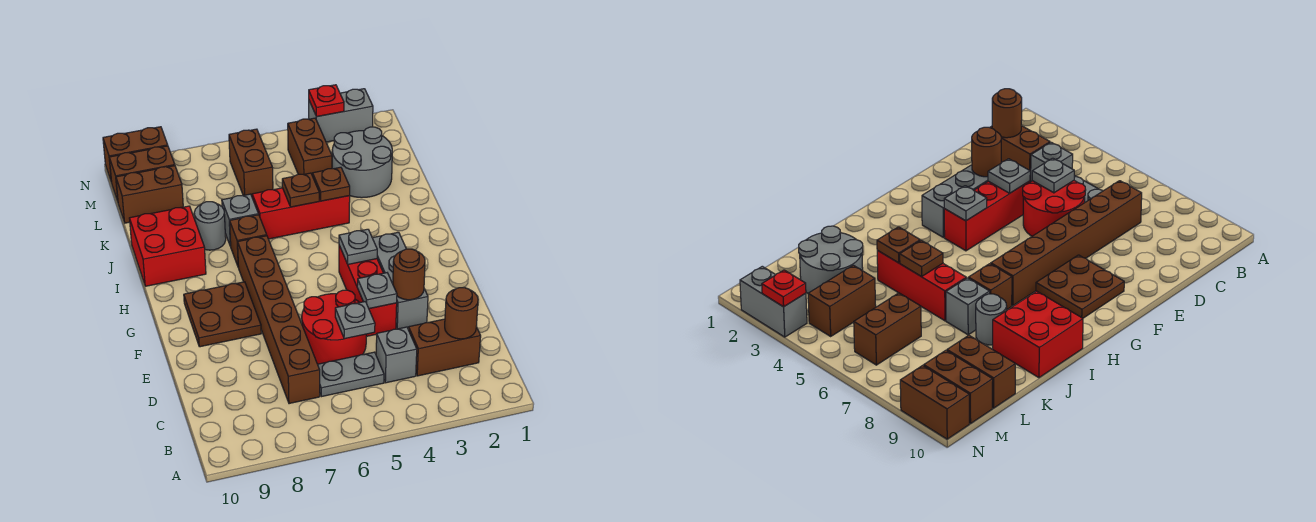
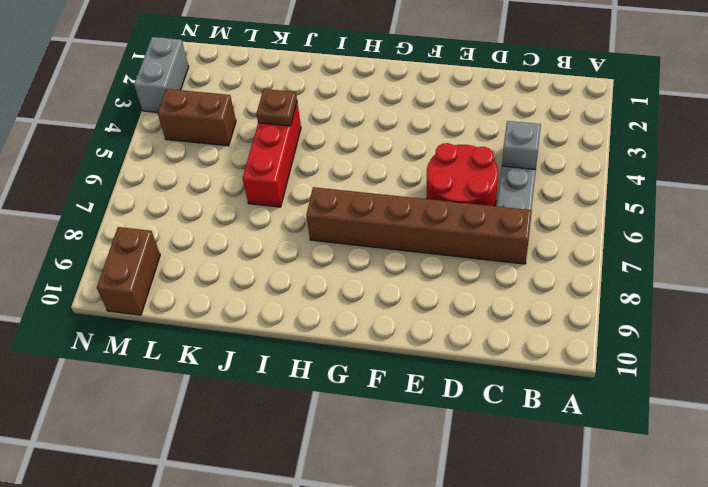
none -> brown brick C2:C3 level 1
none -> grey brick E3:G3 level 1
none -> red brick E4:G4 level 1

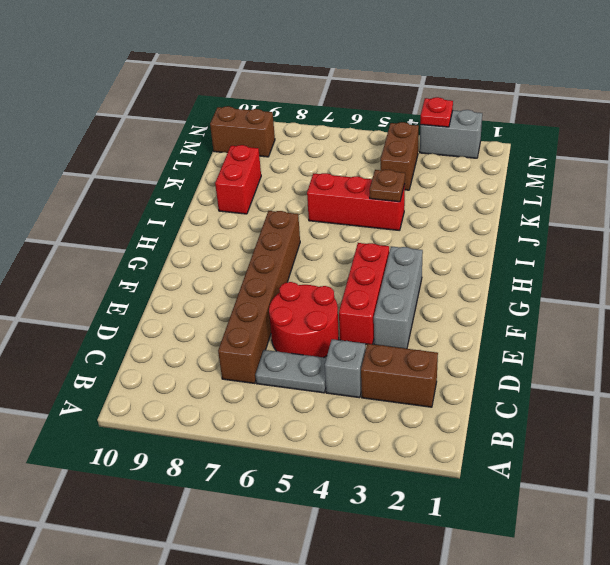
red brick J9:K9 level 1 -> red brick I9:J10 level 1
none -> brown plate F8:G9 level 1
none -> brown brick I7 level 1
none -> grey brick J7 level 1

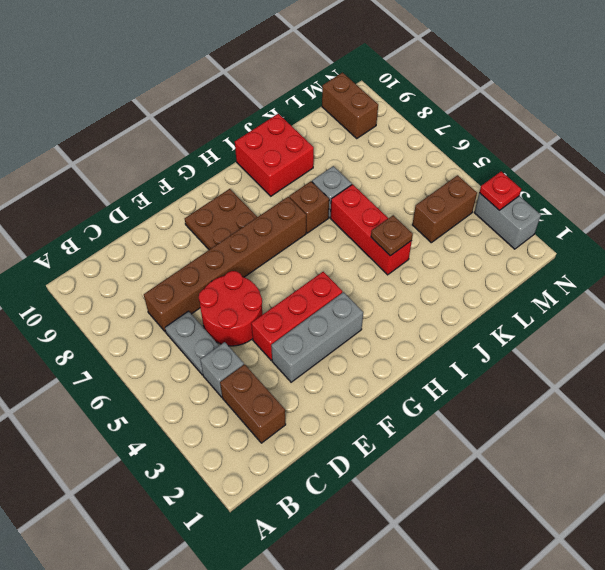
none -> grey round brick J8 level 1
none -> grey round brick K2:L3 level 1
none -> brown brick L6:M6 level 1

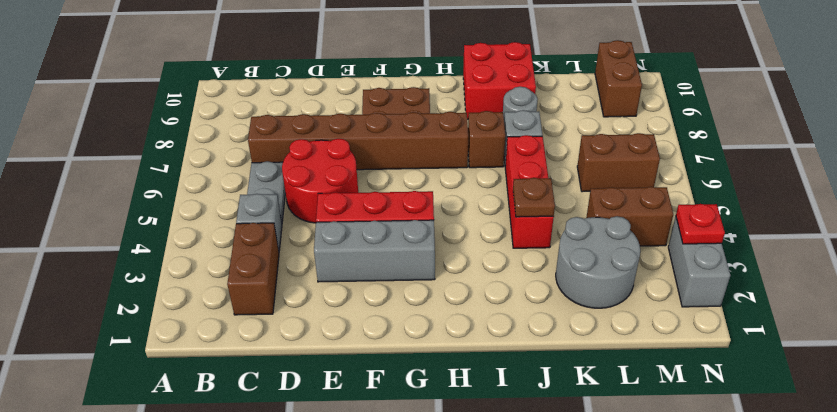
none -> brown brick L9:L10 level 1
none -> brown brick N9:N10 level 1
none -> brown round brick C2 level 2

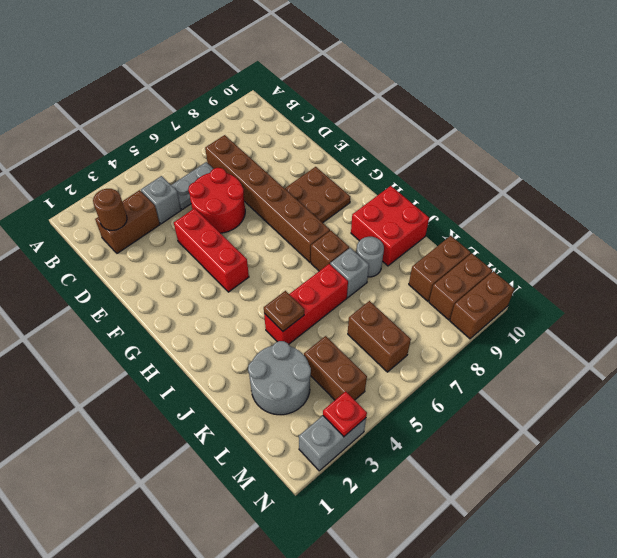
none -> grey brick E3:G3 level 1
none -> grey plate D5 level 2
none -> brown round brick E3 level 2

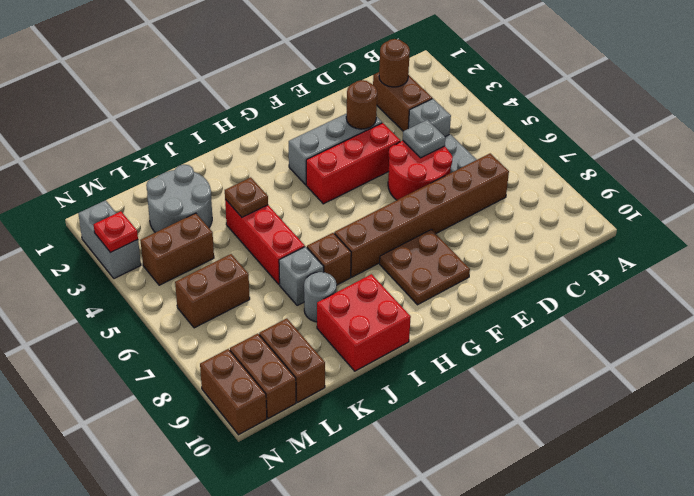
none -> grey plate E4 level 2
none -> grey plate G4 level 2
none -> brown plate J5 level 2

